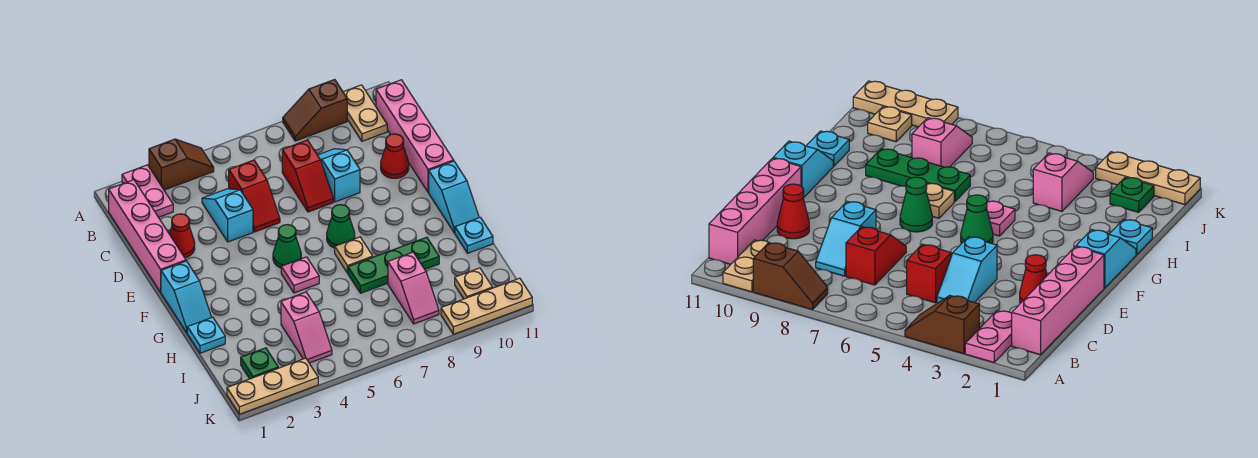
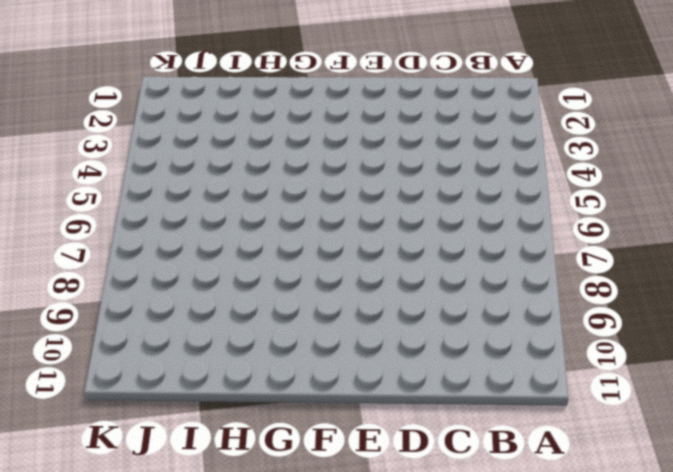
none -> pink plate A2:B2 level 1
none -> brown slope A3:A4 level 1 top 3
none -> brown slope A8:A9 level 1 top 9

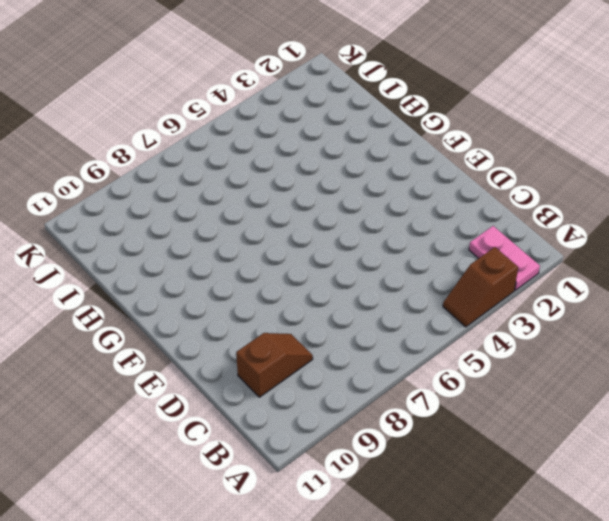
brown slope C9:C10 level 1 top 10 -> brown slope A8:A9 level 1 top 9
none -> tan plate A10:B10 level 1
none -> pink brick B1:E1 level 1
none -> pink brick B11:E11 level 1

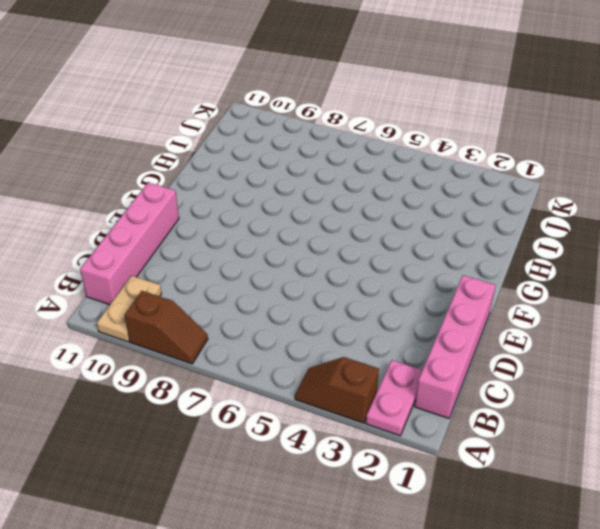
none -> cyan slope C4:D4 level 1 top D
none -> red slope C5:D5 level 1 top C
none -> red slope C7:D7 level 1 top C

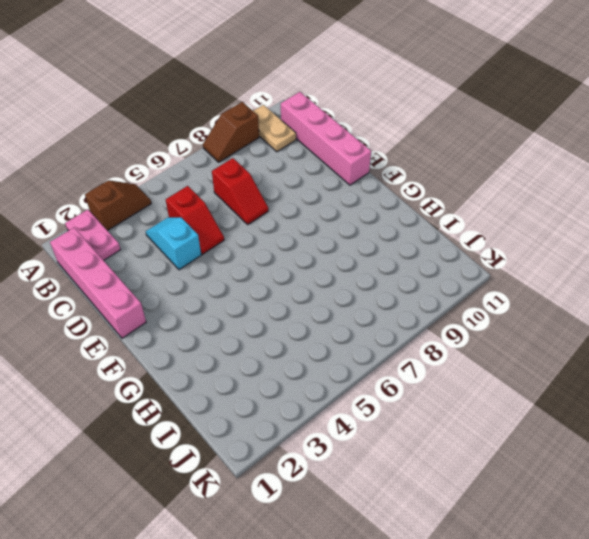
none -> cyan slope C8:D8 level 1 top D
none -> red cone D2 level 1
none -> red cone D10 level 1

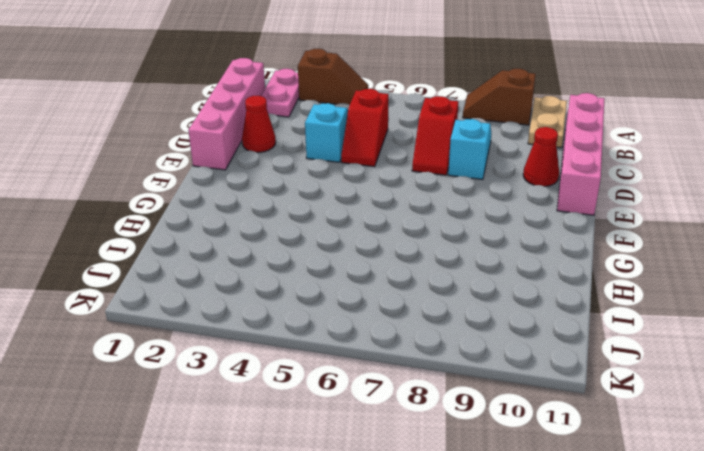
none -> cyan slope F1:G1 level 1 top F
none -> green cone F5 level 1
none -> green cone F7 level 1

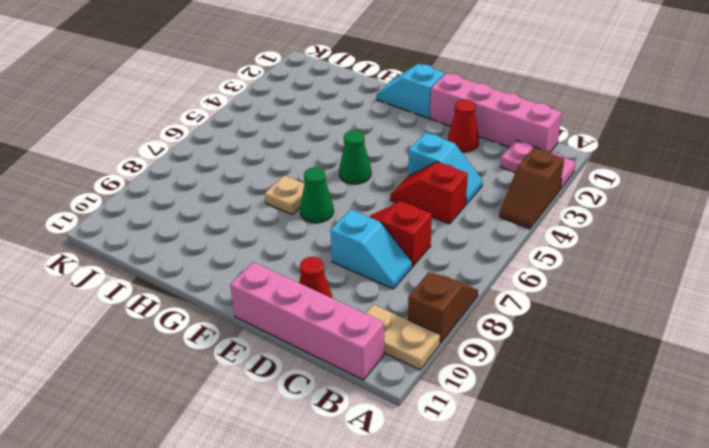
none -> cyan slope F11:G11 level 1 top F
none -> pink plate G5 level 1
none -> cyan plate H1 level 1

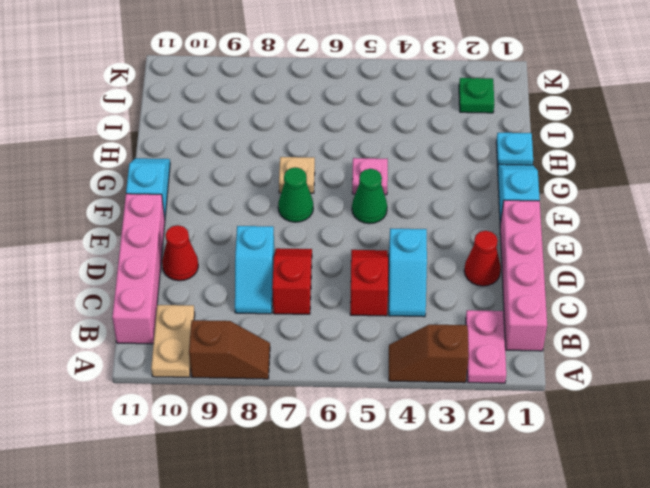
none -> green plate H7:H9 level 1
none -> cyan plate H11 level 1
none -> pink slope I4:J4 level 1 top I

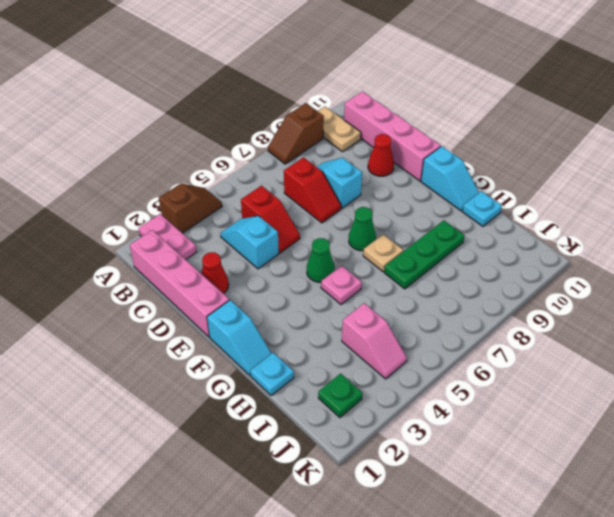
none -> pink slope I8:J8 level 1 top I
none -> tan plate J10 level 1
none -> tan plate K1:K3 level 1

